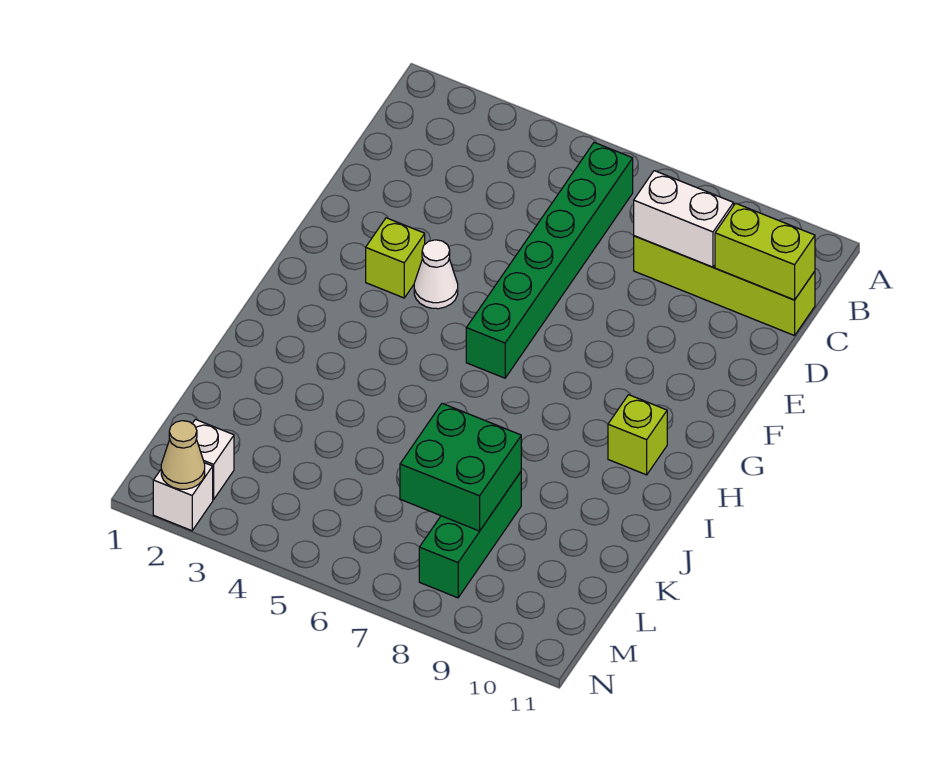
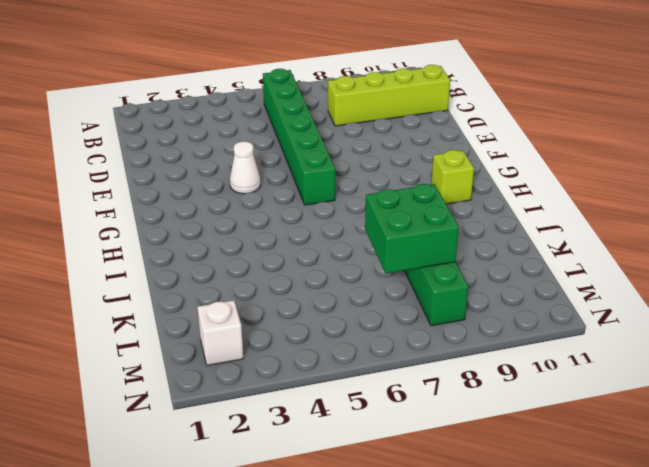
none -> lime brick F3 level 1
none -> white brick N2 level 1
none -> white brick C8:C9 level 2

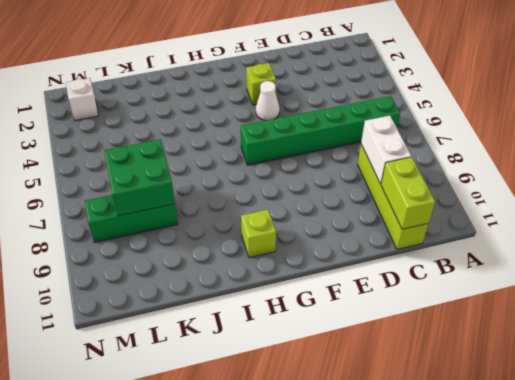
none -> white brick N2 level 1
none -> tan cone N2 level 2

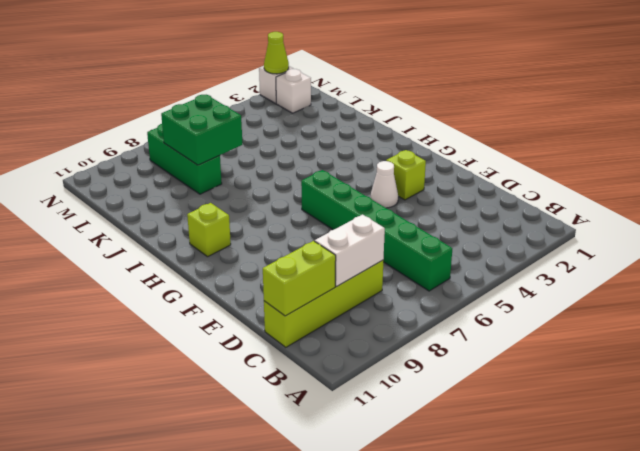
lime cone N2 level 2 -> tan cone N2 level 2

